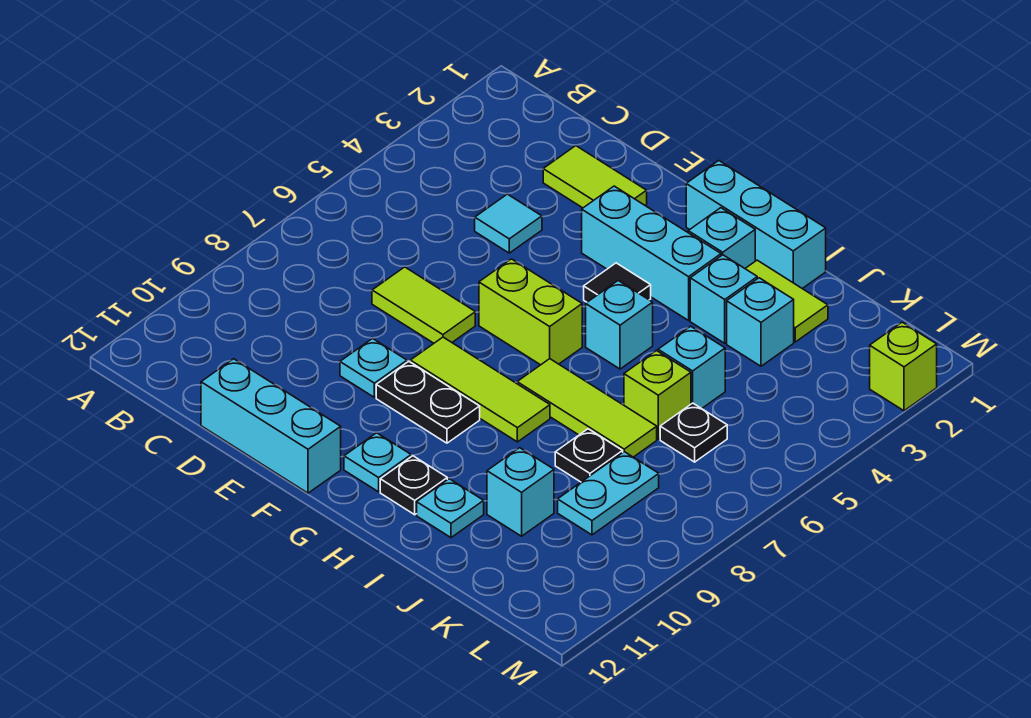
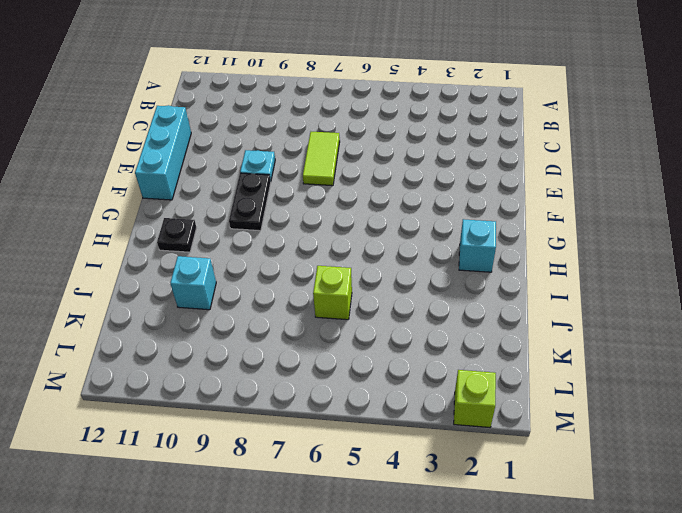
none -> lime tile D2:E2 level 1
none -> cyan tile D4 level 1
none -> cyan brick F3:H3 level 1

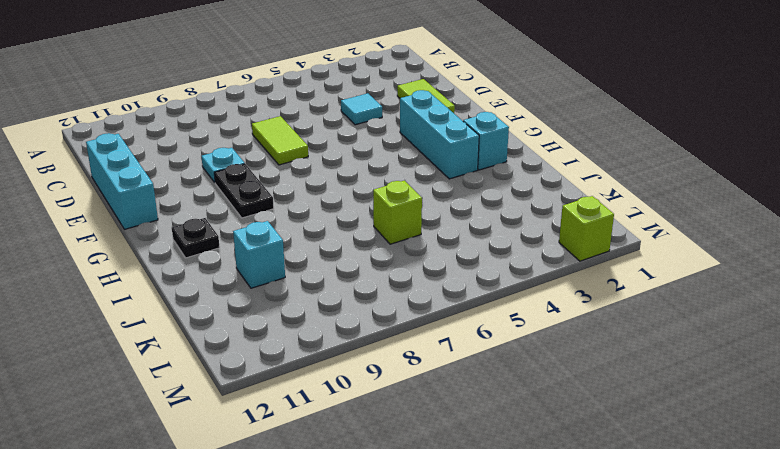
none -> lime brick F6:G6 level 1
none -> lime tile F8:H8 level 1
none -> cyan brick G1:I1 level 1

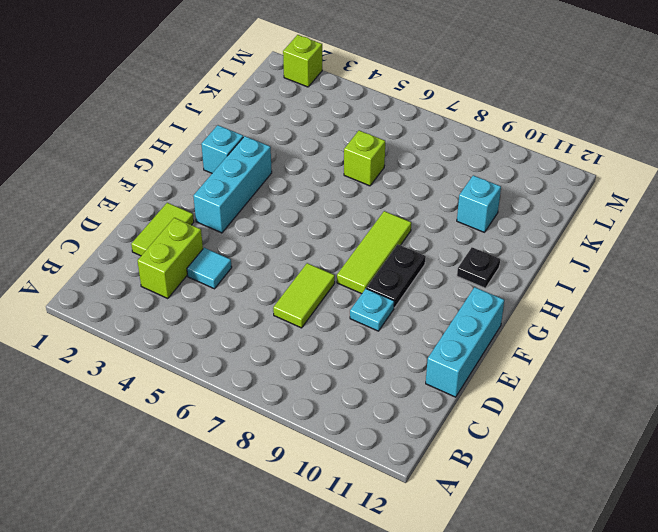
lime brick C3:D3 level 1 -> lime brick F6:G6 level 1
none -> cyan brick G1:I1 level 1
none -> black tile G4 level 1
none -> cyan plate G11 level 1

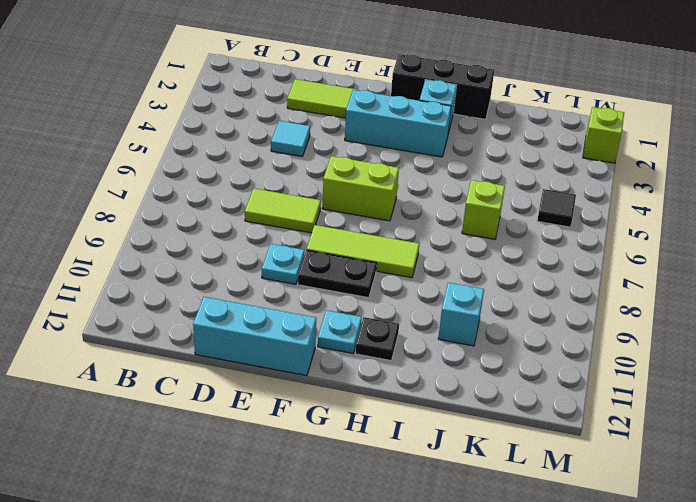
black brick G1:I1 level 1 -> cyan brick G1:I1 level 1
black tile L5 level 1 -> black tile G4 level 1
none -> cyan brick H5 level 1
none -> lime tile H7:J7 level 1
none -> lime tile I2:J2 level 1

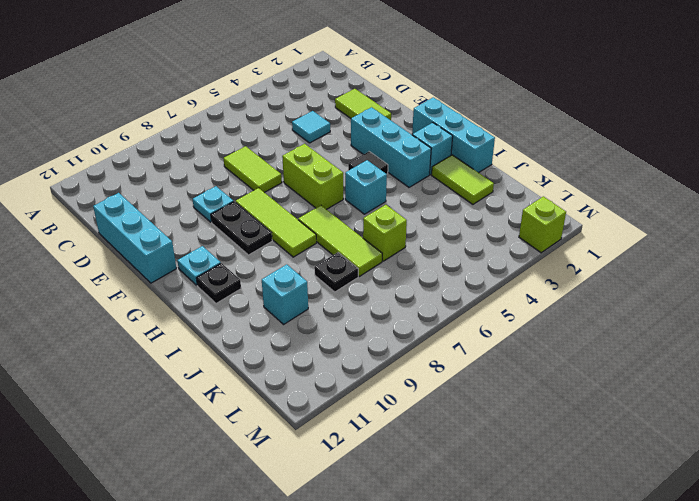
none -> cyan brick I3 level 1
none -> cyan plate I11 level 1
none -> cyan brick J3 level 1

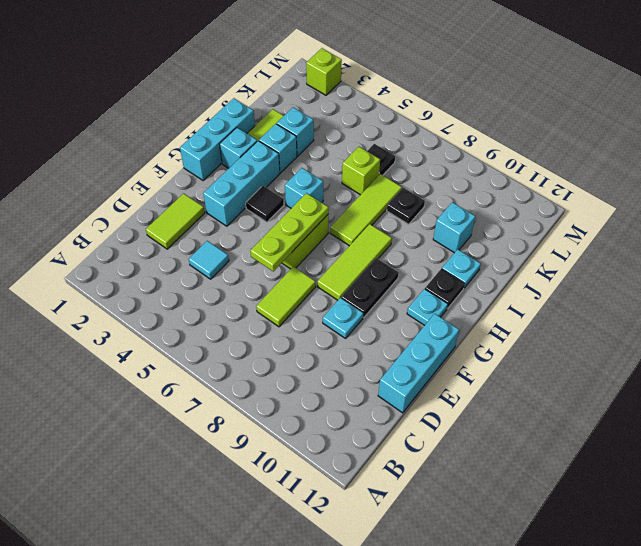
lime plate E6:G6 level 2 -> none
none -> cyan brick J5 level 1
none -> cyan plate K8:K9 level 1

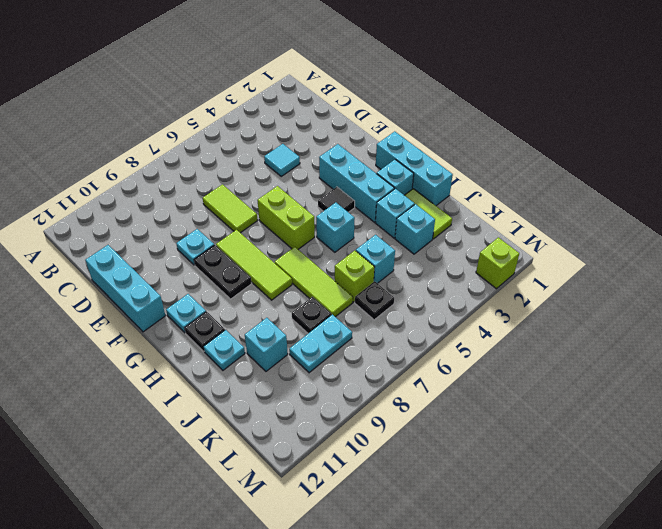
none -> lime tile D2:E2 level 1

